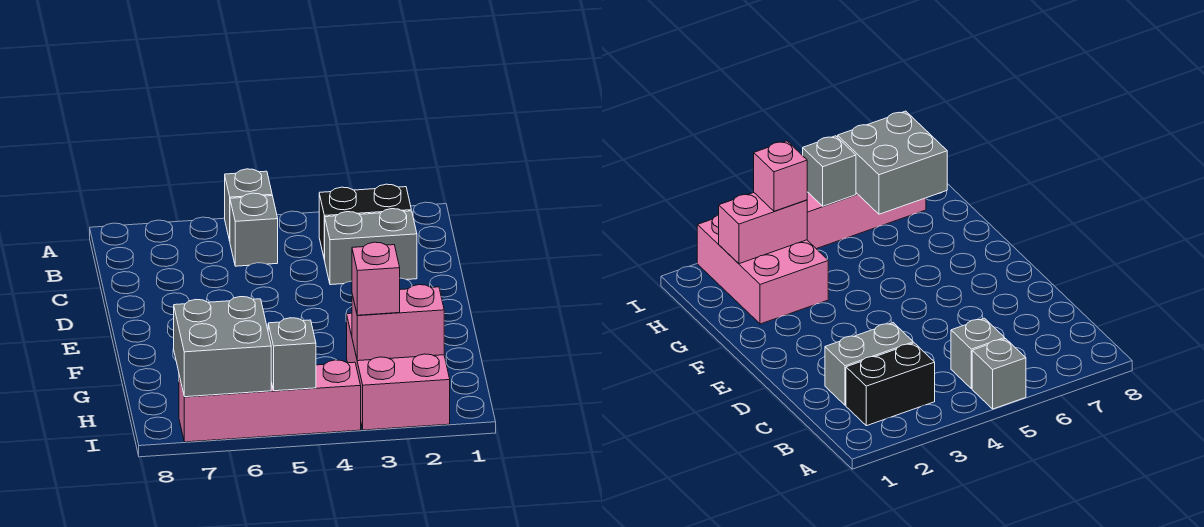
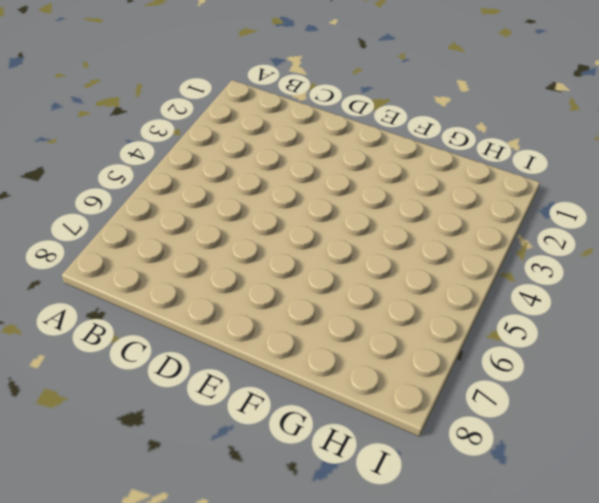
none -> grey brick A5 level 1
none -> black brick B2:B3 level 1

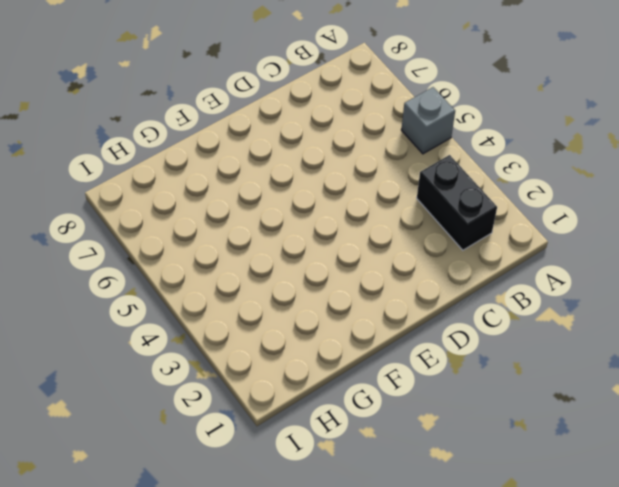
none -> grey brick B5 level 1
none -> grey brick C2:C3 level 1

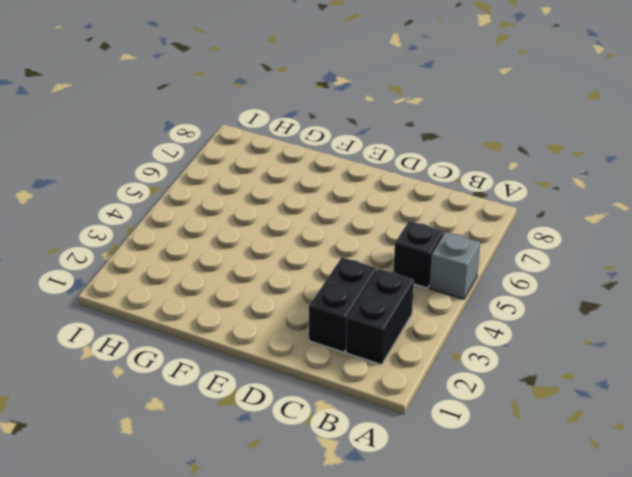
black brick B5 level 1 -> grey brick B5 level 1
black brick C2:C3 level 1 -> grey brick C2:C3 level 1
none -> pink brick G2:I3 level 1
none -> pink brick I4:I7 level 1

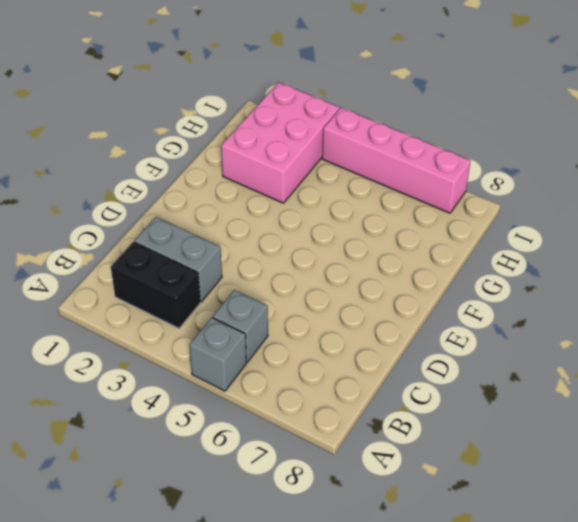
none -> pink brick H2:H3 level 2
none -> grey brick H6:I7 level 2

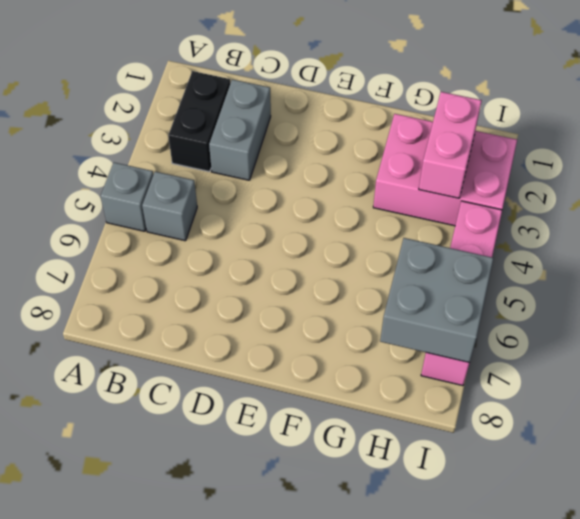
none -> grey brick I5 level 2
none -> pink brick H3 level 3

